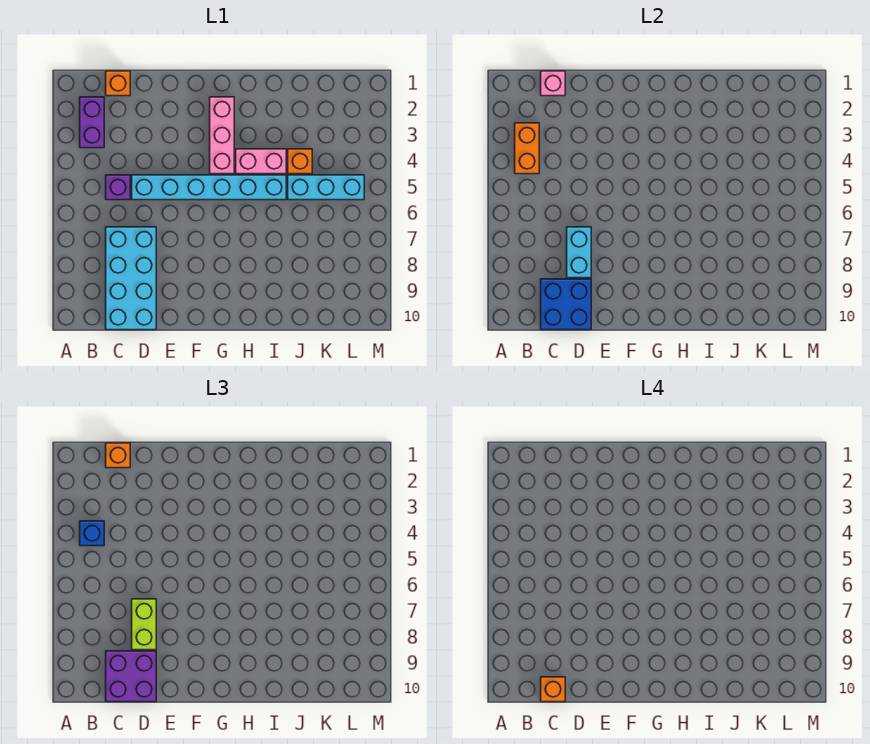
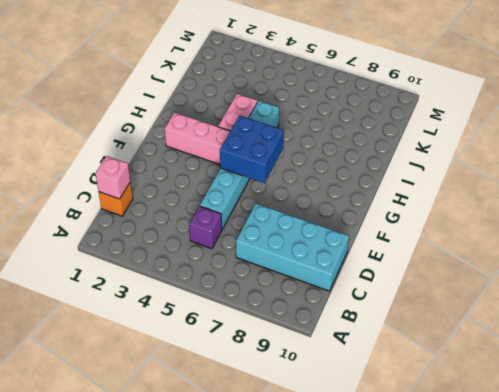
blue brick F5:G6 level 2 -> blue brick C9:D10 level 2
none -> purple brick B2:B3 level 1
none -> orange brick J4 level 1
none -> cyan brick J5:L5 level 1

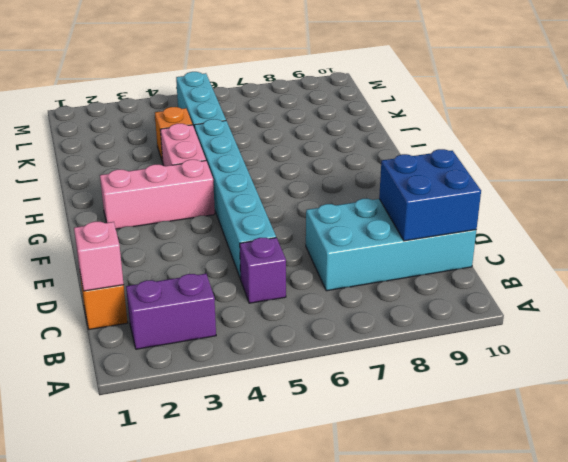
none -> orange brick B3:B4 level 2
none -> cyan brick D7:D8 level 2
none -> blue brick B4 level 3

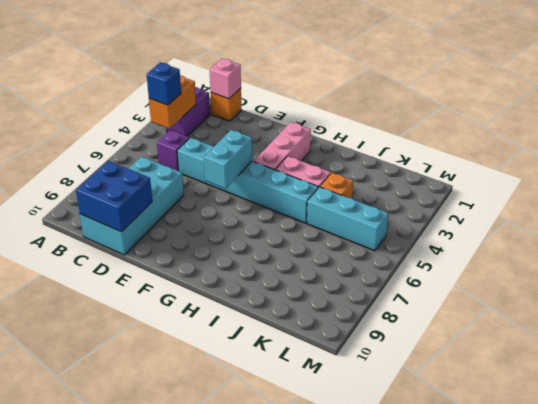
cyan brick F5:F6 level 2 -> cyan brick D7:D8 level 2
none -> orange brick C1 level 3
none -> purple brick C9:D10 level 3
none -> lime brick D7:D8 level 3

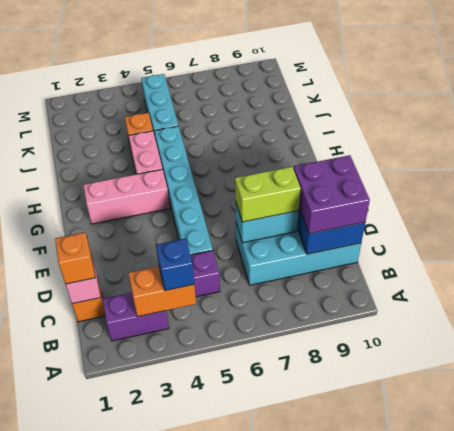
none -> orange brick C10 level 4

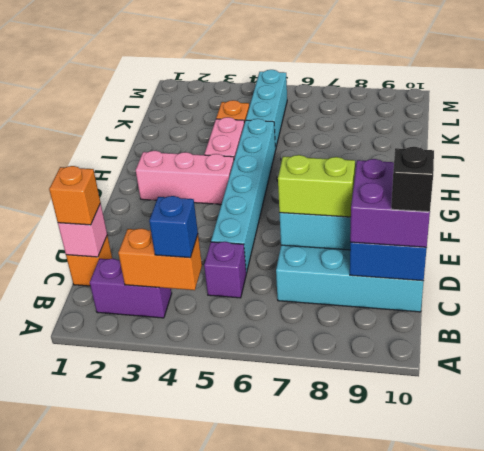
black brick C10 level 4 -> orange brick C10 level 4

